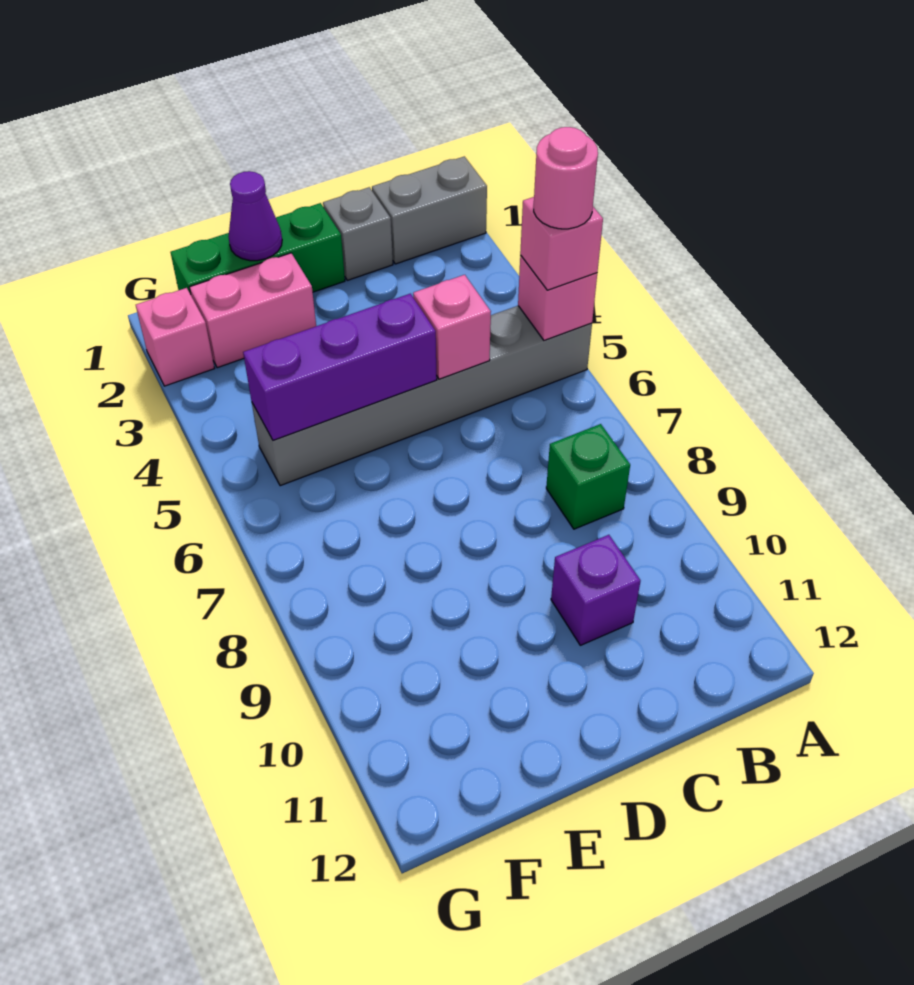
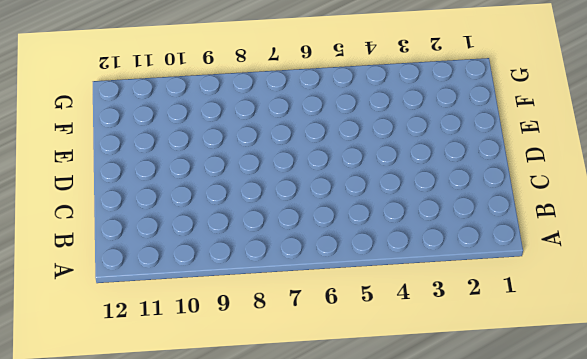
none -> grey brick A1:B1 level 1
none -> grey brick A5:F5 level 1
none -> green brick B8 level 1

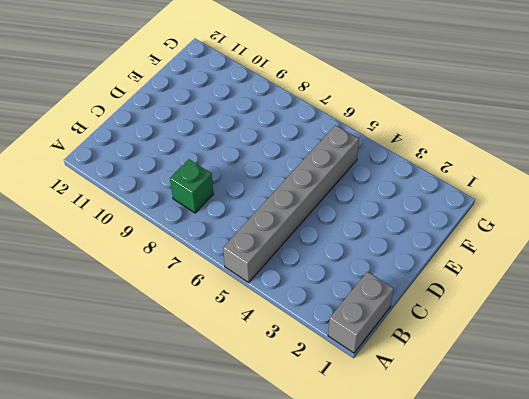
none -> grey brick C1 level 1
none -> purple brick C10 level 1
none -> green brick D1:F1 level 1

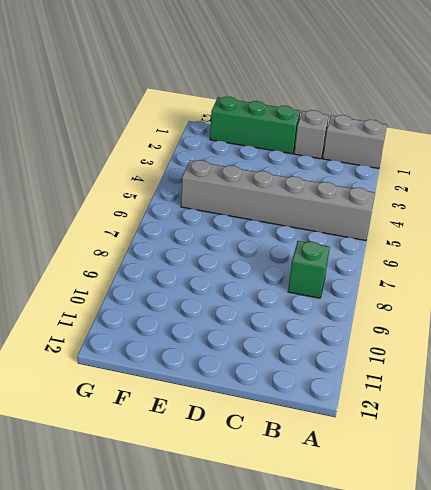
none -> purple brick C10 level 1
none -> pink brick E2:F2 level 1
none -> pink brick G2 level 1

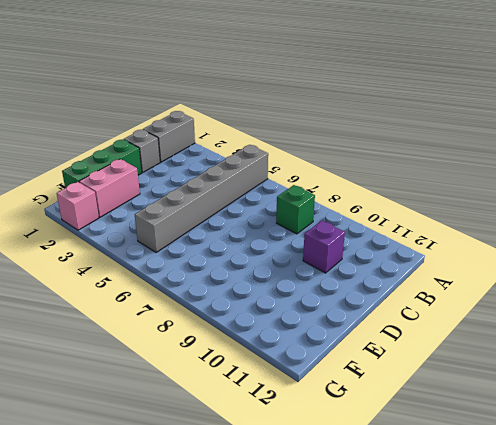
none -> pink brick A5 level 2
none -> pink brick C5 level 2
none -> purple brick D5:F5 level 2

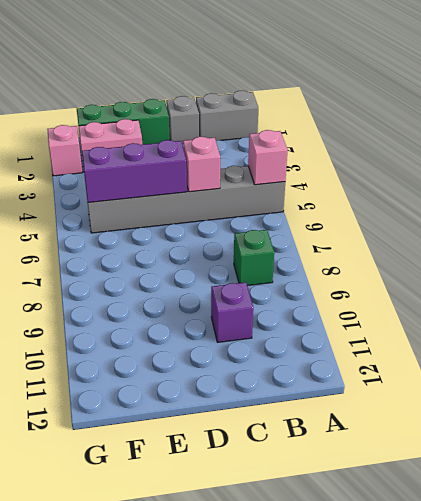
none -> purple cone E1 level 2
none -> pink brick A5 level 3
none -> pink round brick A5 level 4

